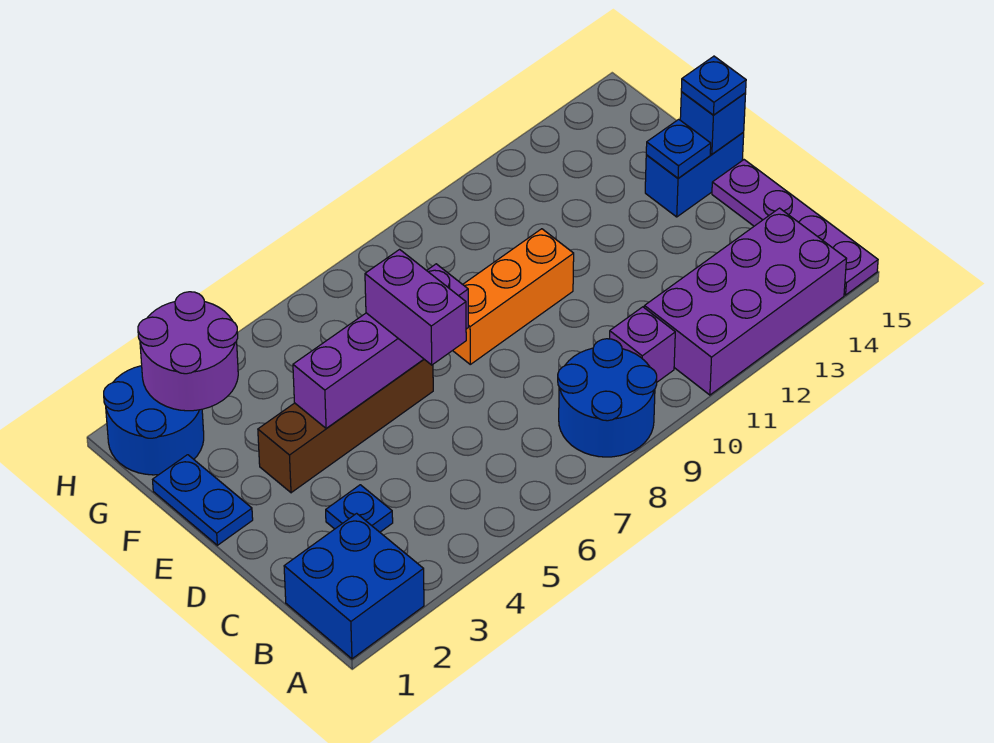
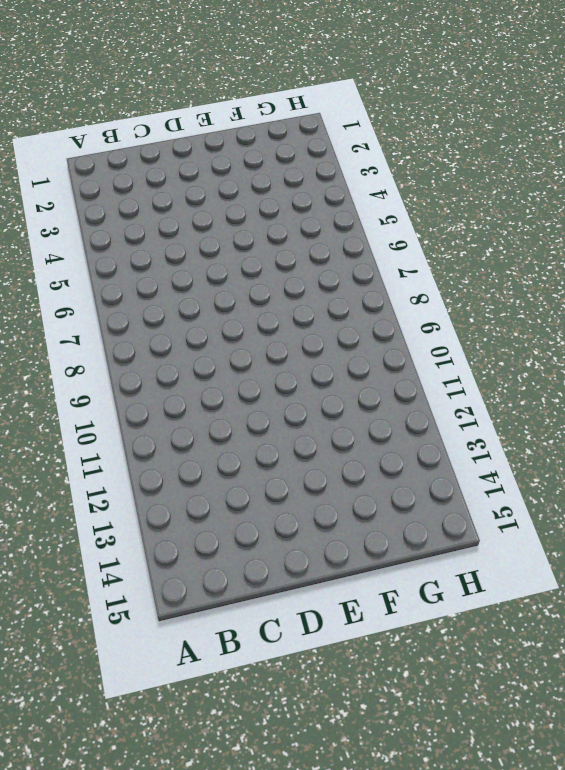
none -> blue brick A1:B2 level 1
none -> blue round brick A8:B9 level 1
none -> purple brick A11:B14 level 1

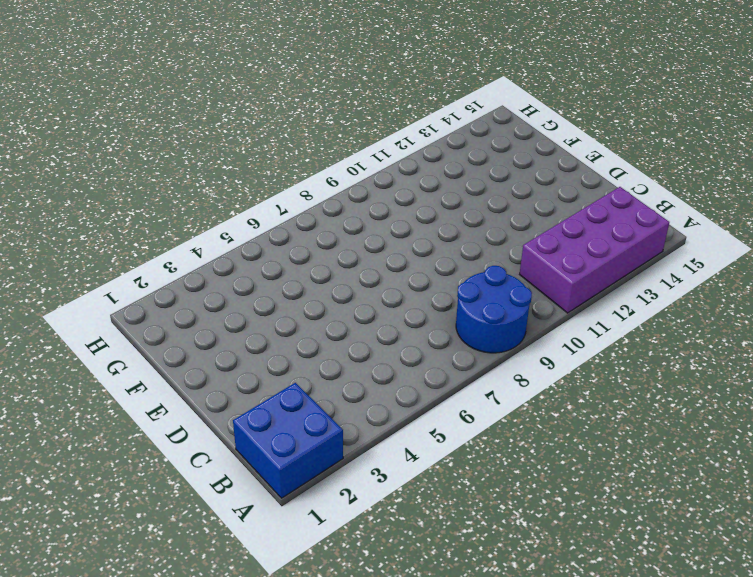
none -> purple plate A15:D15 level 1
none -> purple brick B10 level 1
none -> blue plate C3 level 1

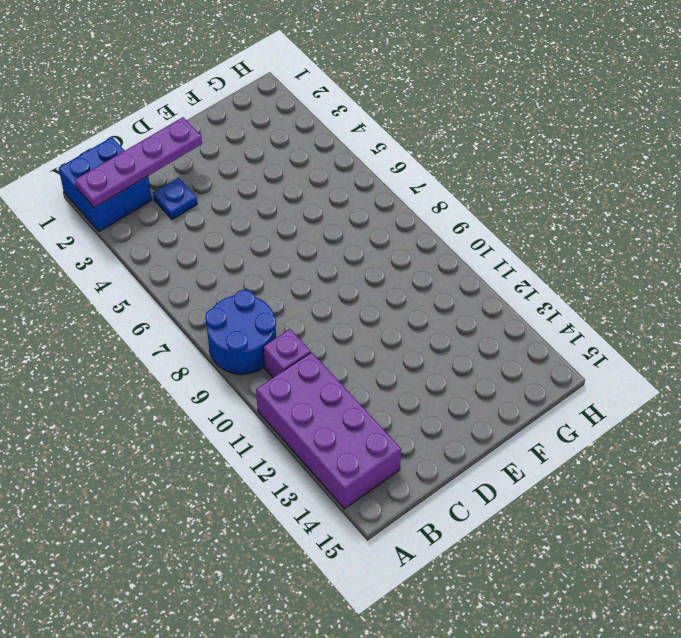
purple plate A2:D2 level 2 -> purple plate A15:D15 level 1
none -> blue plate E1:F1 level 1
none -> brown brick E3:E6 level 1
none -> orange brick E8:E10 level 1

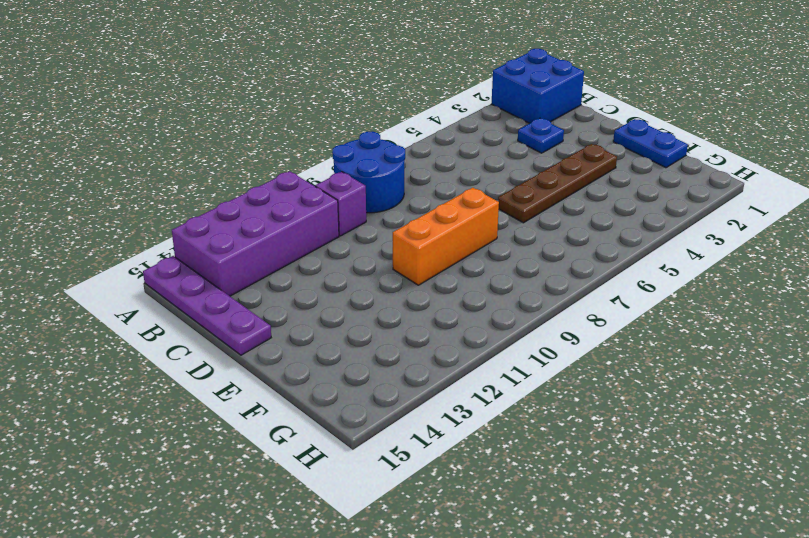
brown plate E3:E6 level 1 -> brown brick E3:E6 level 1
none -> blue brick E14:E15 level 1
none -> blue round brick G1:H2 level 1
none -> purple brick E4:E7 level 2

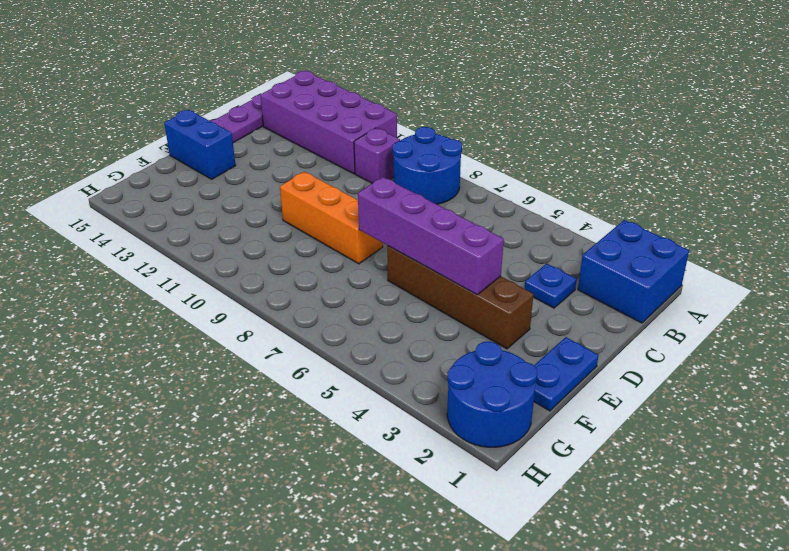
none -> blue plate E14 level 2
none -> blue brick E15 level 2
none -> purple round brick G2:H3 level 2

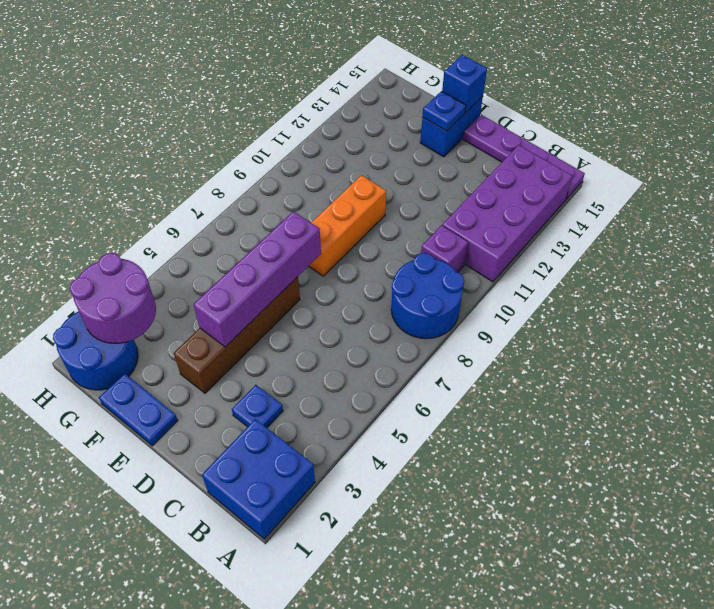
none -> purple brick D6:E6 level 3
none -> blue plate E15 level 3

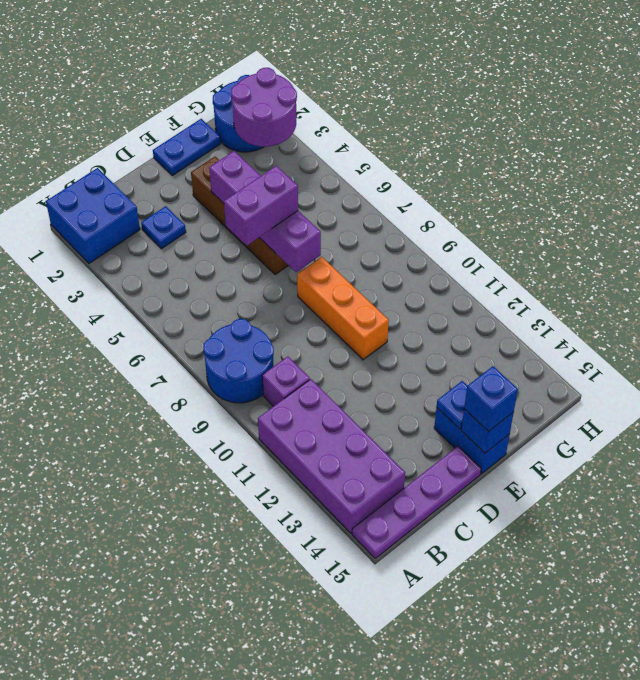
blue brick E15 level 3 -> blue plate E15 level 3

